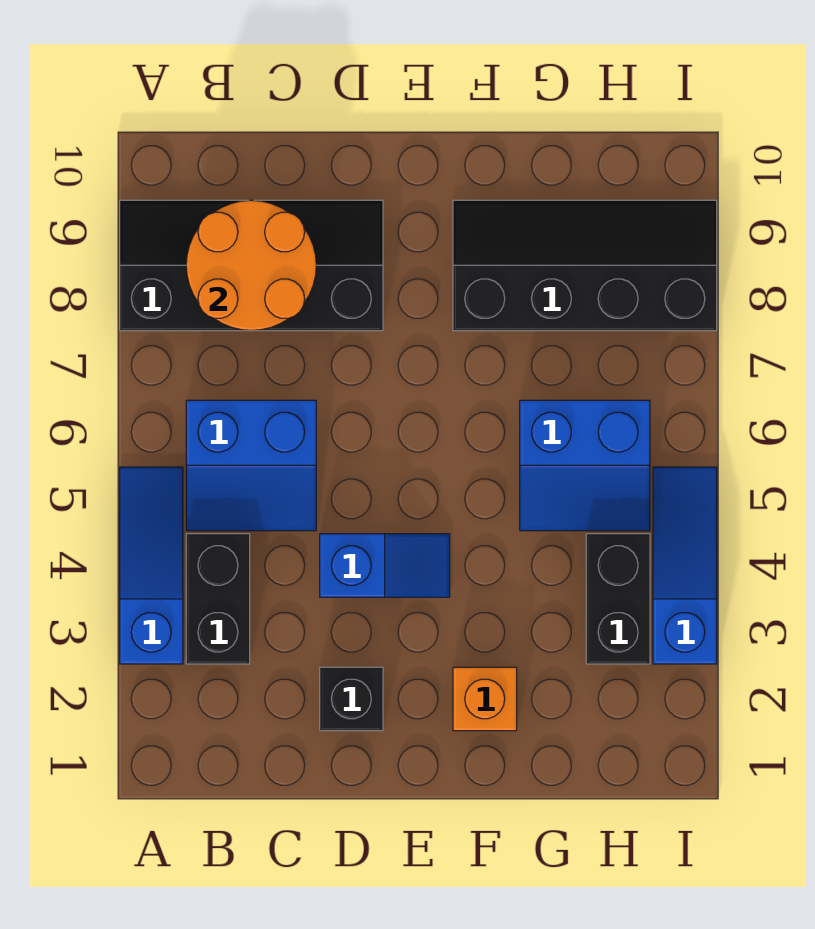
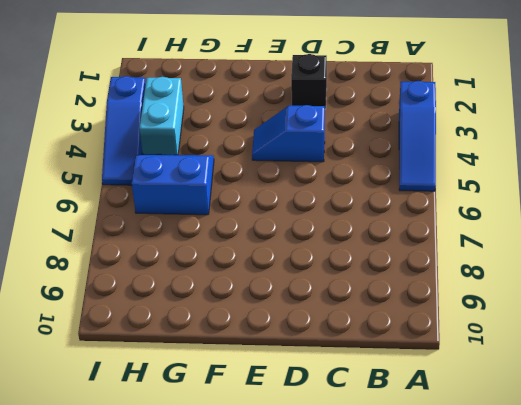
cyan brick H3:H4 level 1 -> black brick H3:H4 level 1
none -> black slope A8:D9 level 1 top 8
none -> black brick B3:B4 level 1
none -> blue slope B5:C6 level 1 top 6

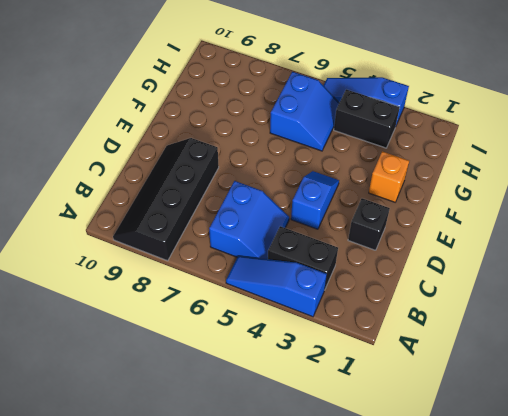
none -> black slope F8:I9 level 1 top 8
none -> orange round brick B8:C9 level 2

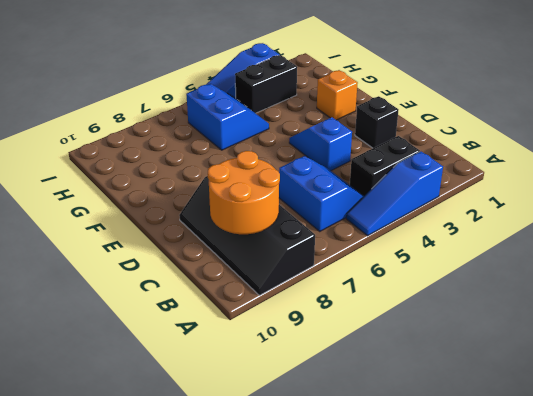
none -> black slope F8:I9 level 1 top 8

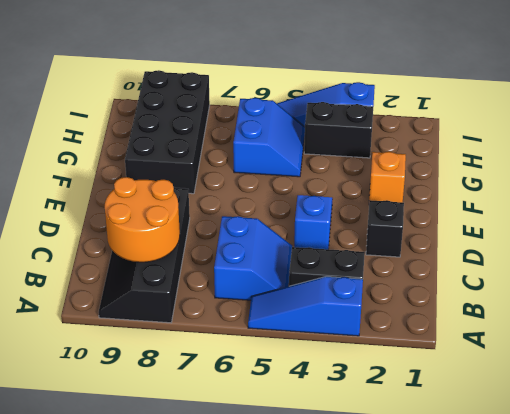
black brick F8:I9 level 1 -> black slope F8:I9 level 1 top 8

